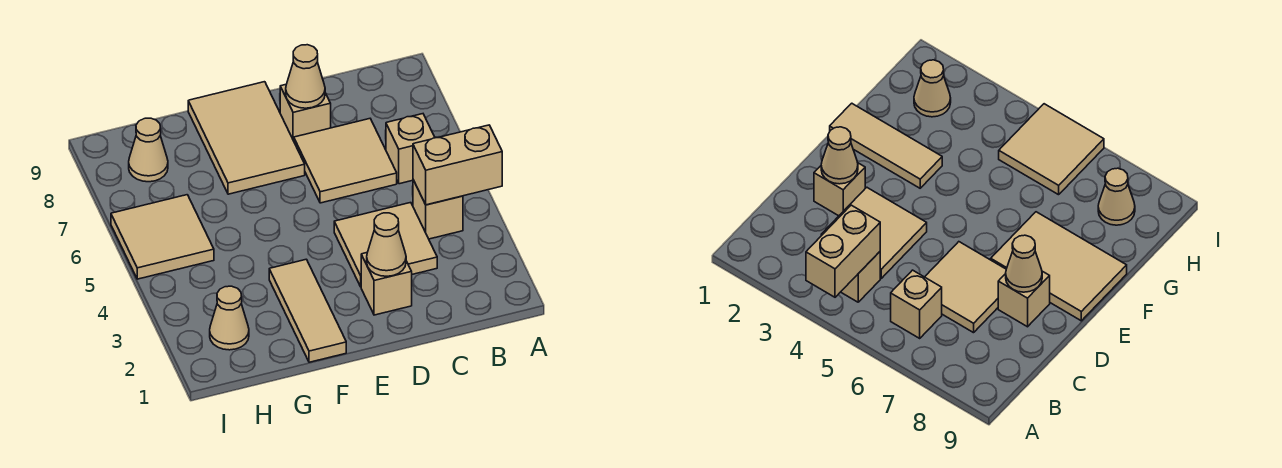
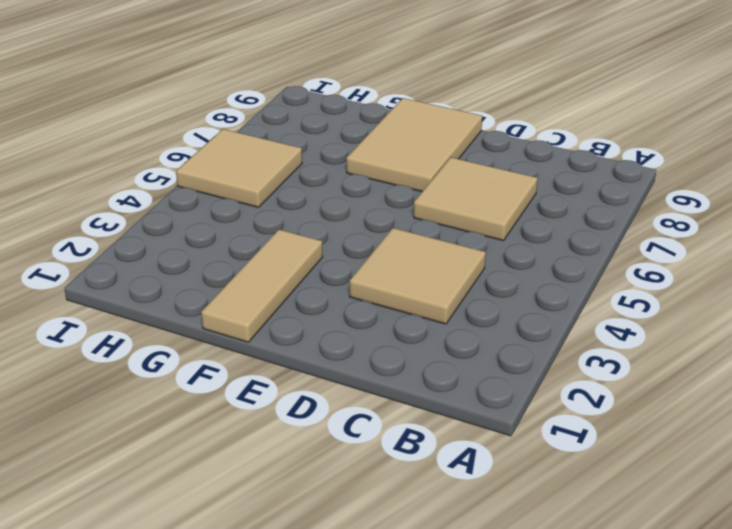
none -> tan brick B4 level 1
none -> tan brick B6 level 1
none -> tan brick D2 level 1

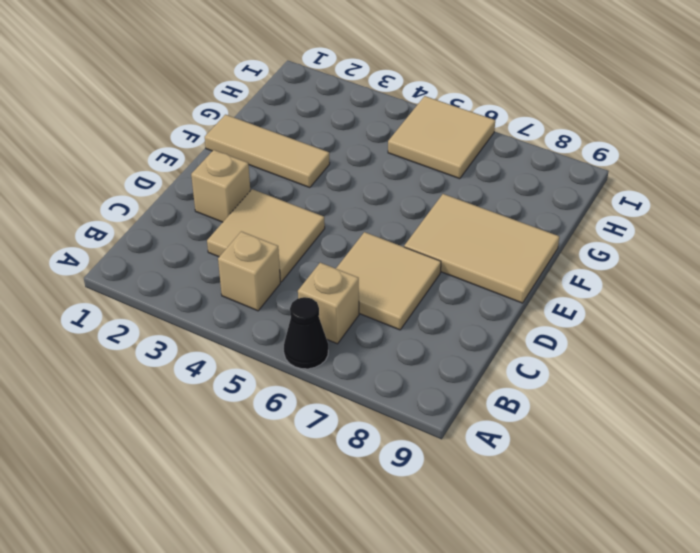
black cone A6 level 1 -> none
none -> tan brick D8 level 1
none -> tan cone H2 level 1
none -> tan cone H8 level 1

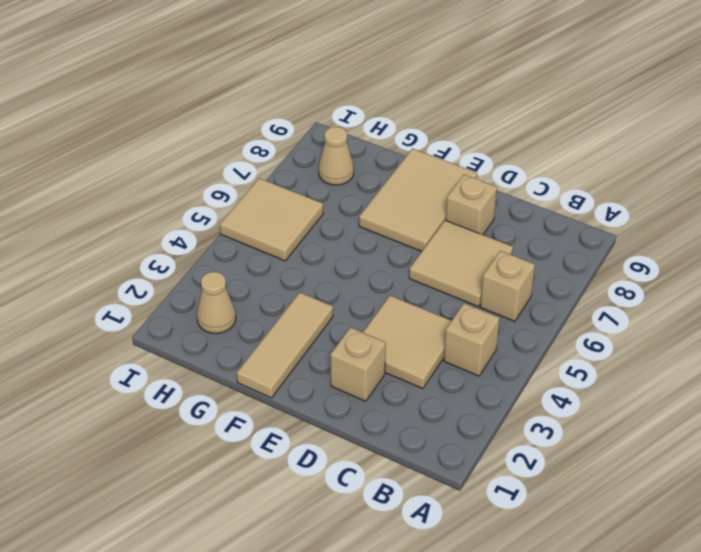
none -> tan brick A4:B4 level 2
none -> tan cone D2 level 2
none -> tan cone D8 level 2

